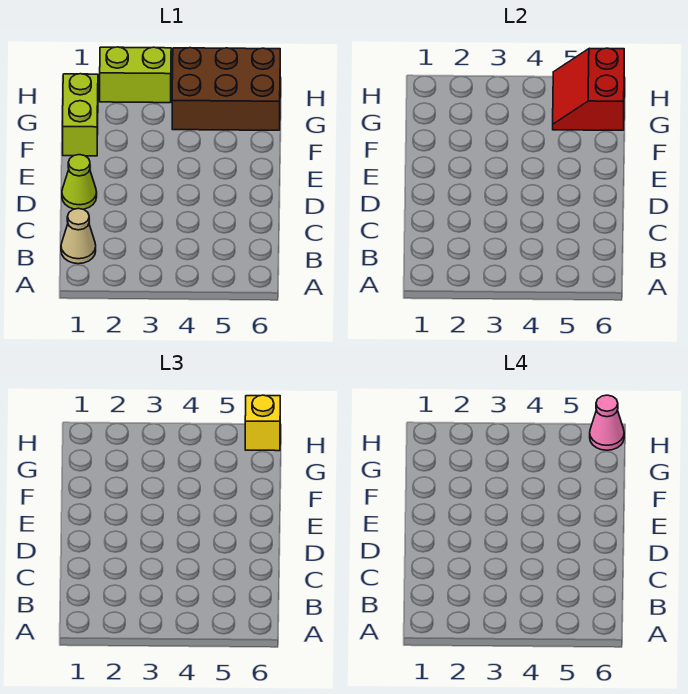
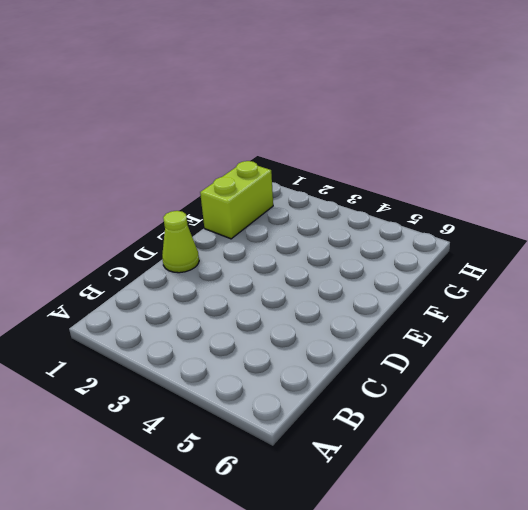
none -> tan cone B1 level 1
none -> brown brick G4:H6 level 1

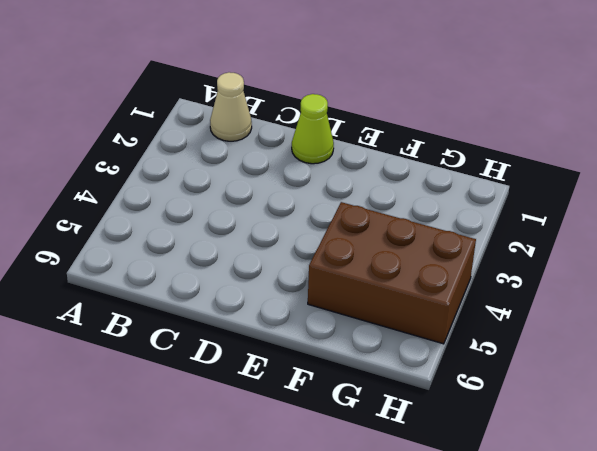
brown brick F4:H5 level 1 -> brown brick G4:H6 level 1
none -> lime brick F1:G1 level 1
none -> lime brick H2:H3 level 1

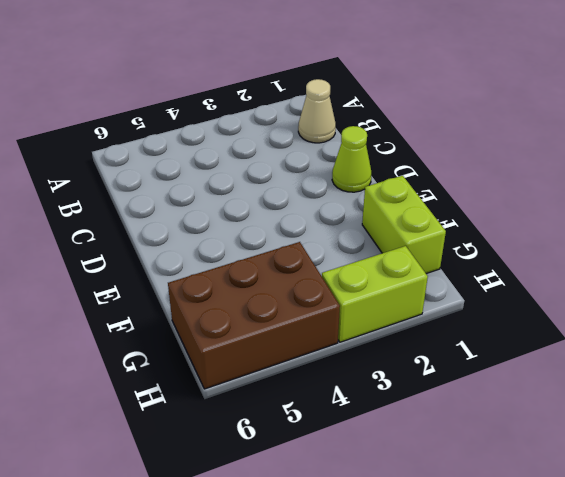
none -> red slope G5:H6 level 2 top 6
none -> yellow brick H6 level 3

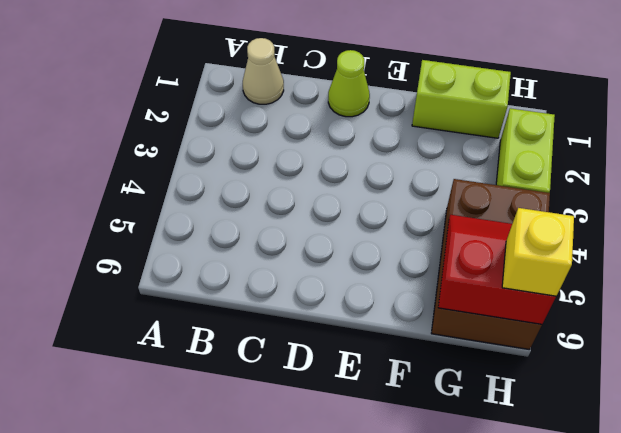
none -> pink cone H6 level 4

